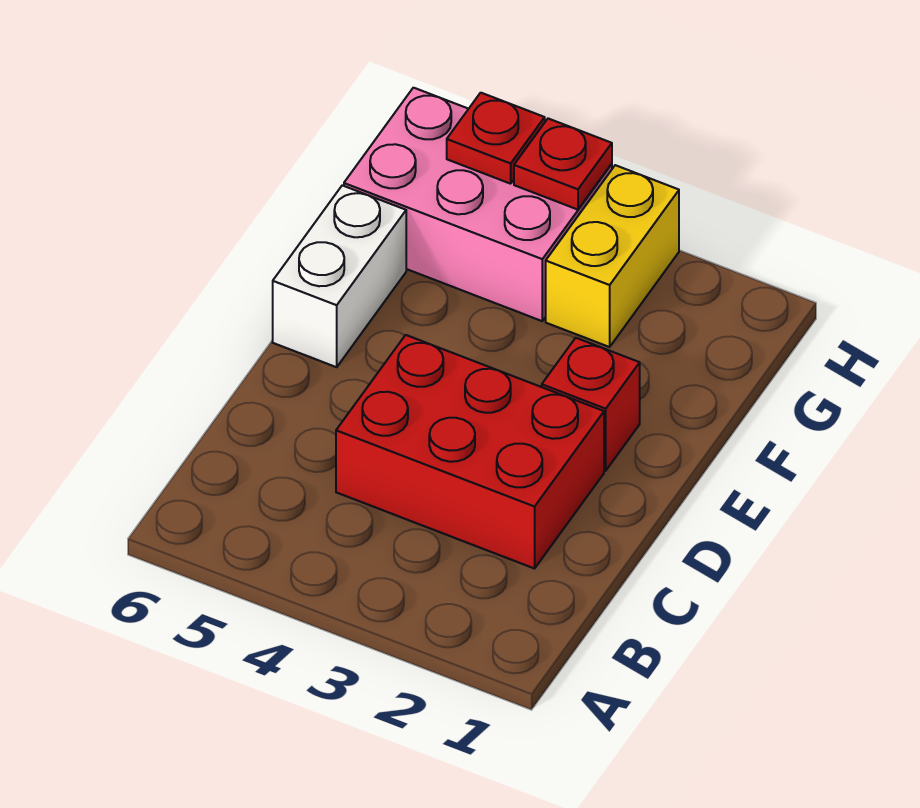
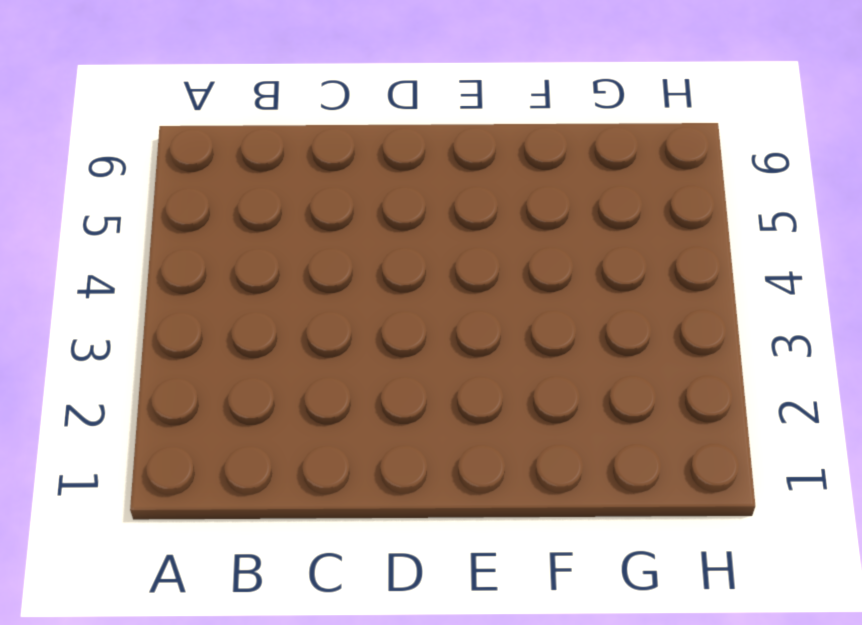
none -> red brick C2:D4 level 1
none -> red brick E2 level 1

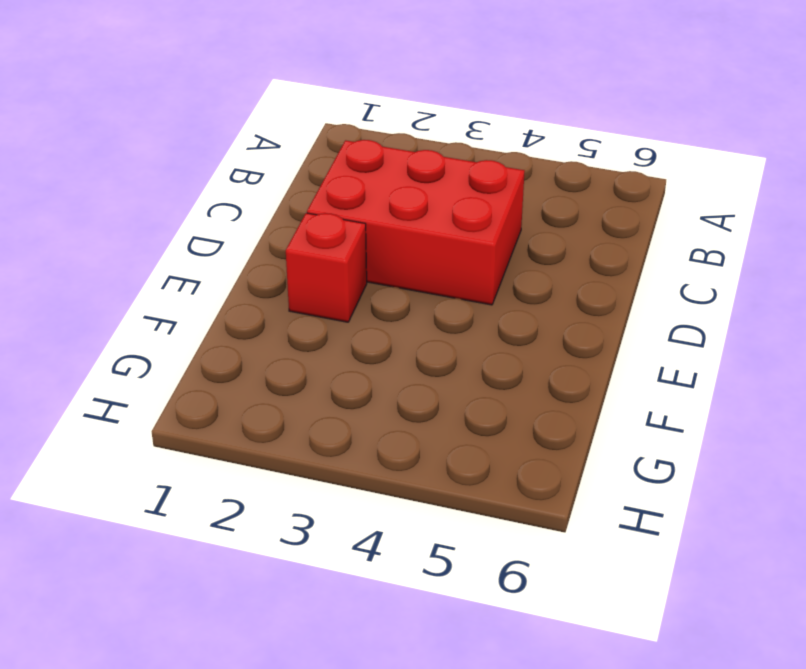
none -> white brick E6:F6 level 1
none -> yellow brick G3:H3 level 1

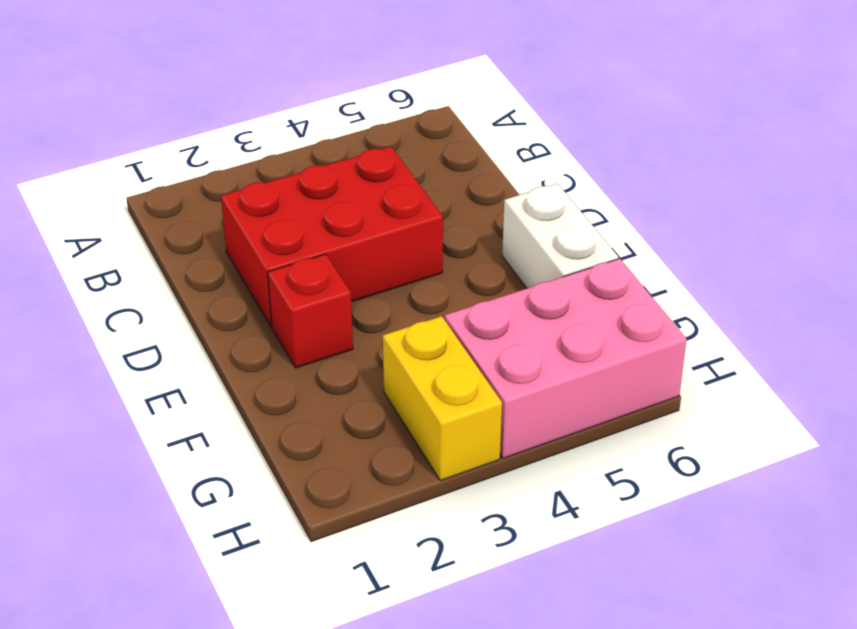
none -> red plate H4 level 2
none -> red plate H5 level 2

